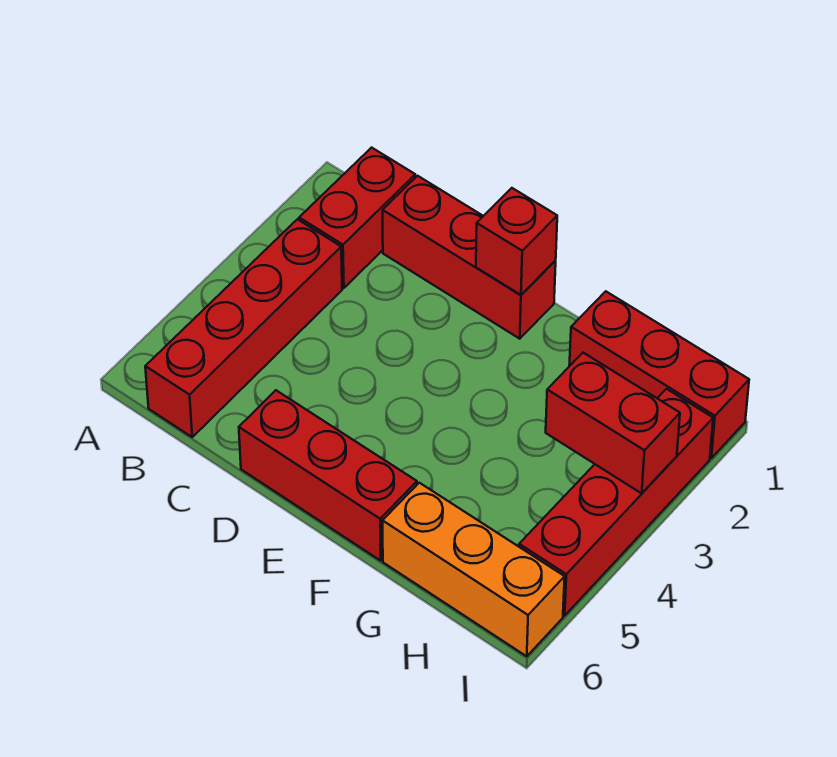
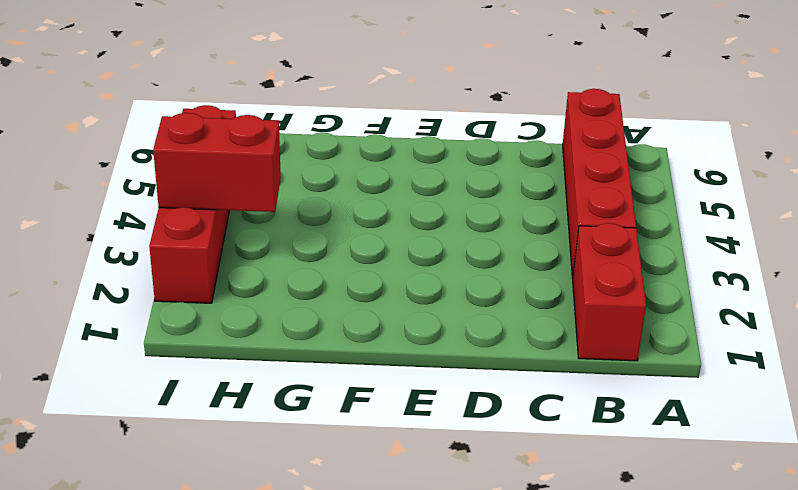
none -> red brick C1:E1 level 1
none -> red brick D6:F6 level 1

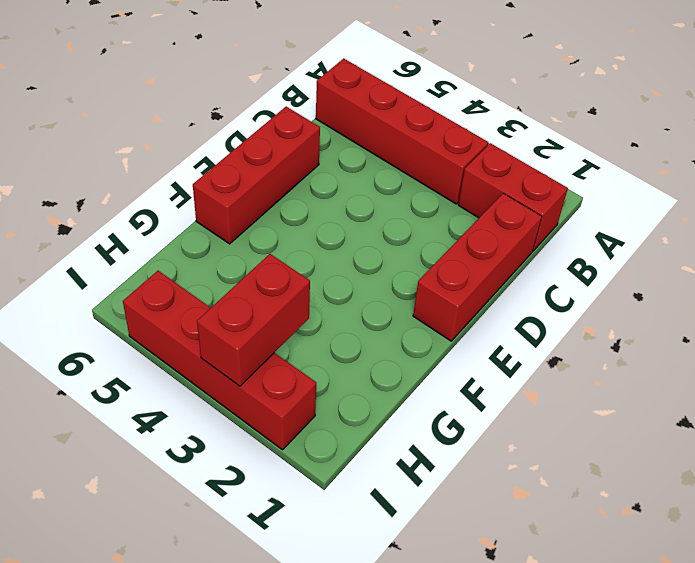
none -> red brick G1:I1 level 1
none -> orange brick G6:I6 level 1

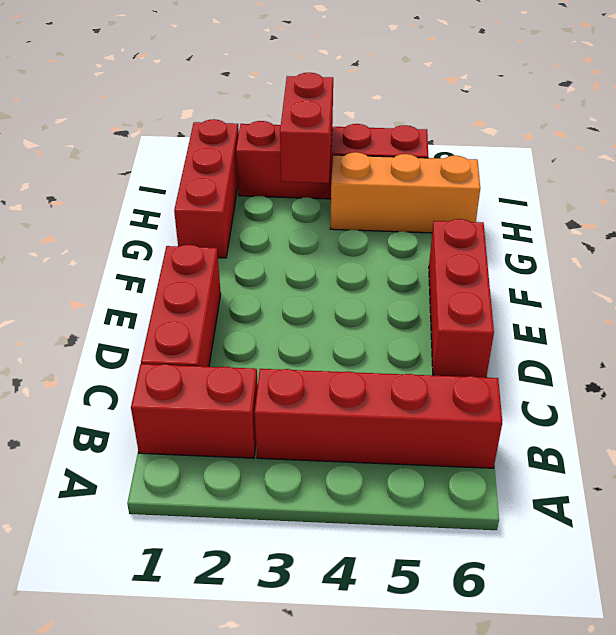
orange brick H4:H6 level 1 -> orange brick G6:I6 level 1
none -> red brick E1 level 2

